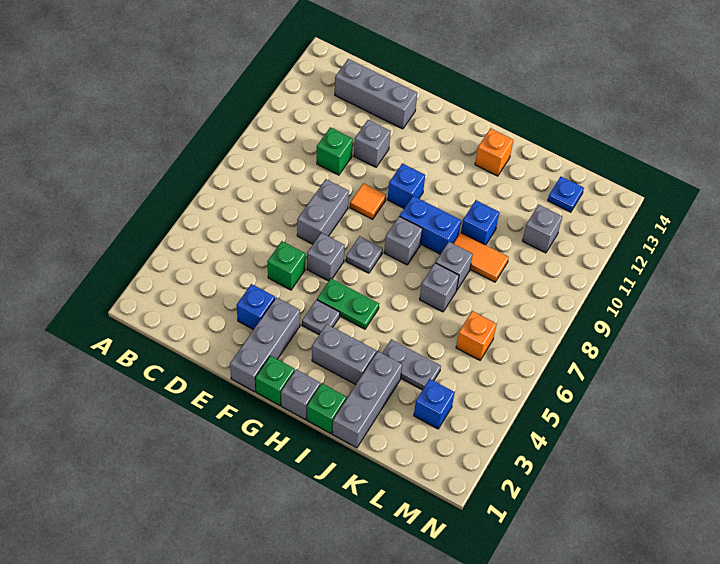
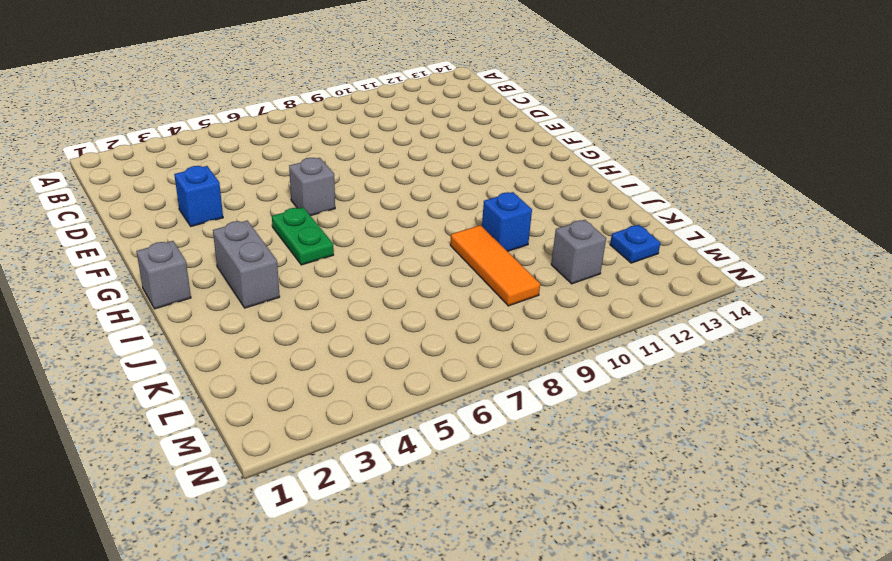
orange tile J9:L9 level 1 -> orange tile J9:K9 level 1
none -> grey brick C13:E13 level 1
none -> green brick D10 level 1
none -> green brick E5 level 1
none -> grey brick E7:E8 level 1

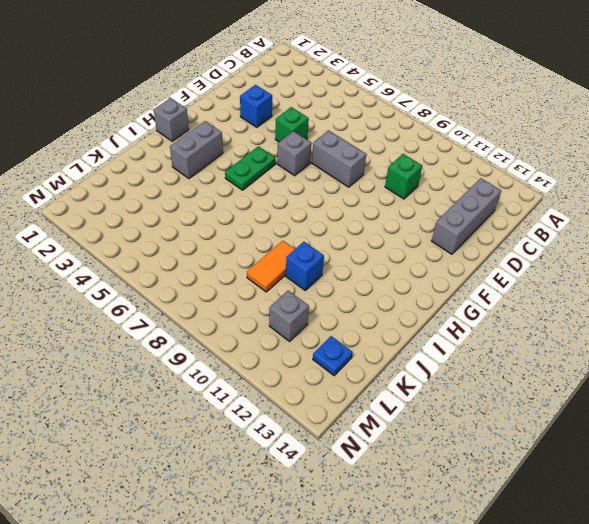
none -> grey brick E11 level 1
none -> grey brick F1:F3 level 1
none -> orange tile F9 level 1
none -> green brick G1 level 1

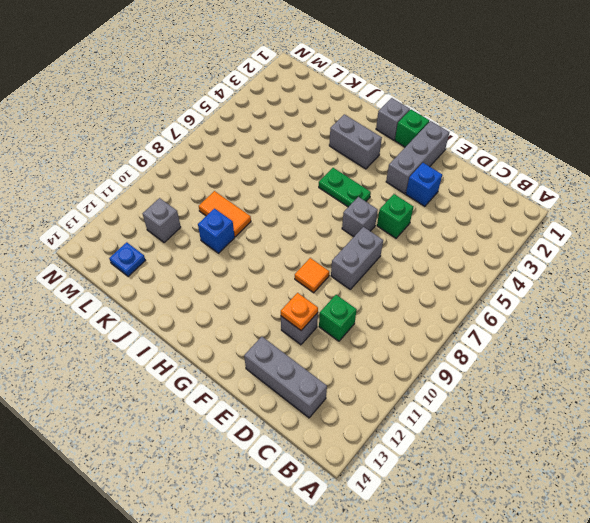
orange plate E11 level 2 -> none
none -> grey plate G4 level 1
none -> grey plate G7 level 1
none -> blue brick G10 level 1
none -> grey brick H8 level 1

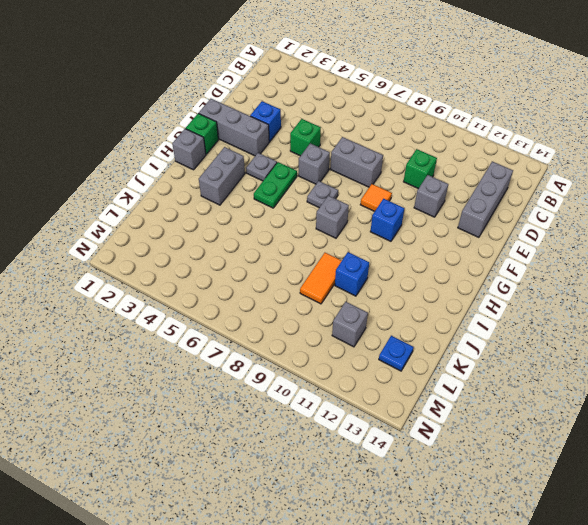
none -> blue brick H9:I9 level 1
none -> green brick I1 level 1
none -> orange brick I13 level 1
none -> grey brick J1:J3 level 1

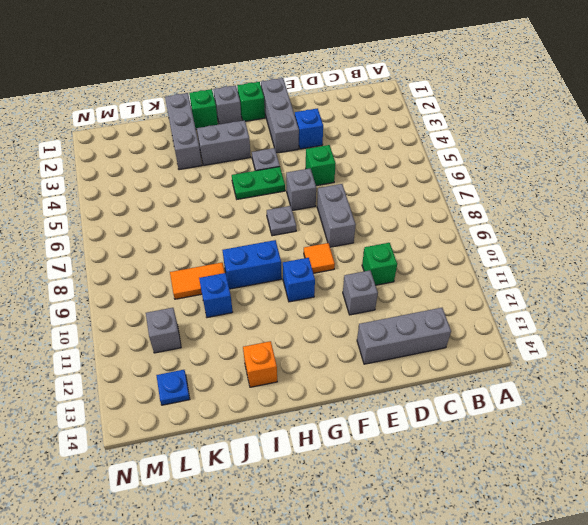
none -> grey brick H8 level 1
none -> grey plate J4:K4 level 1
none -> grey brick J7 level 1
none -> grey brick J8 level 1

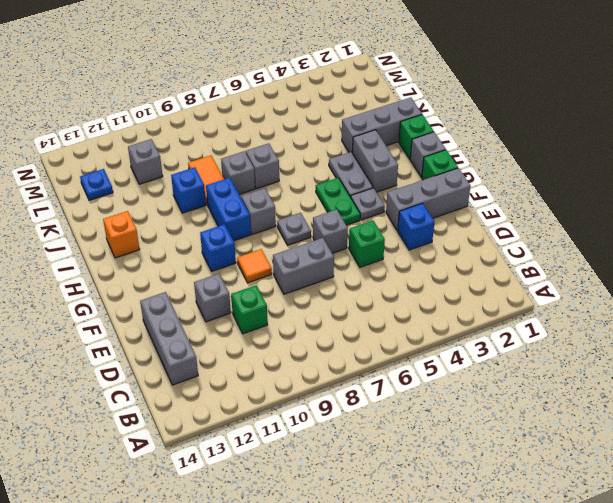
grey plate H4:I4 level 1 -> grey plate J4:K4 level 1
none -> blue brick L3 level 1
none -> orange brick L6 level 1

